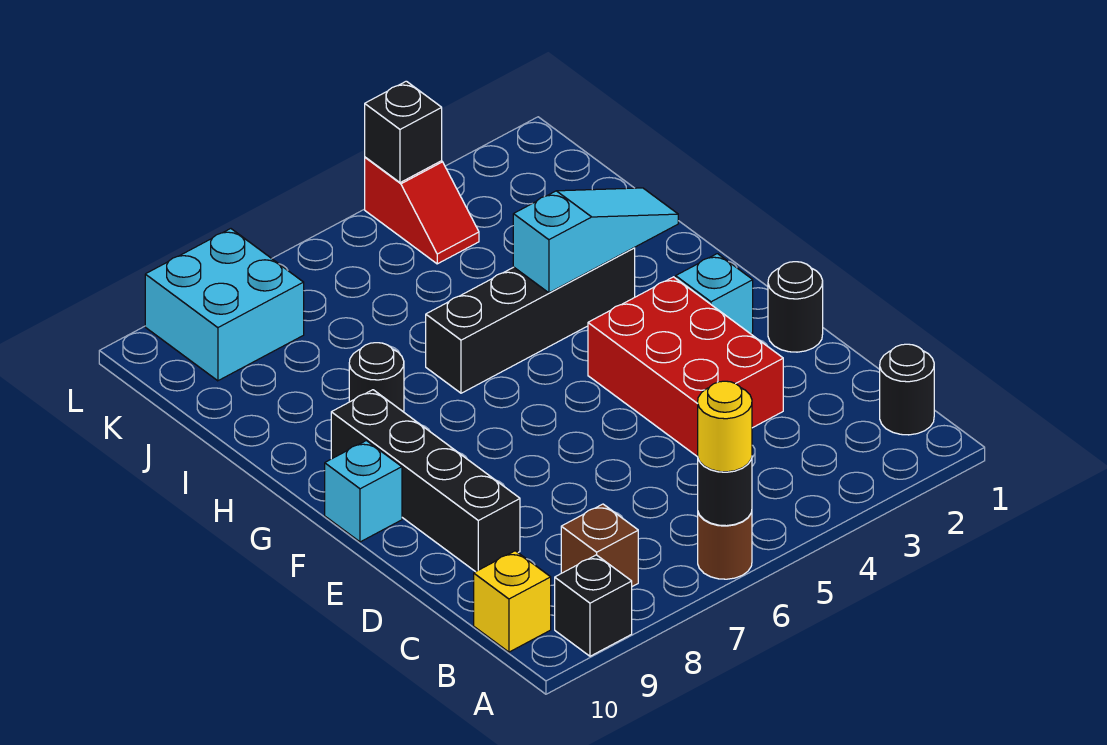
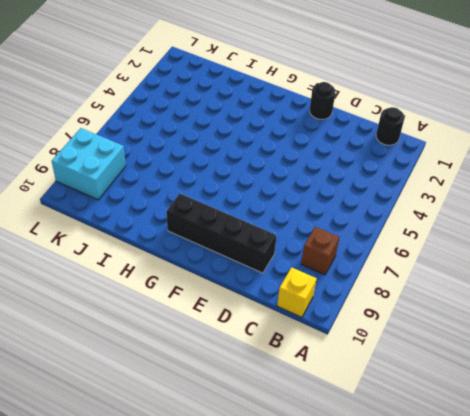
none -> brown round brick A6 level 1
none -> black brick A9 level 1
none -> red brick D3:F4 level 1

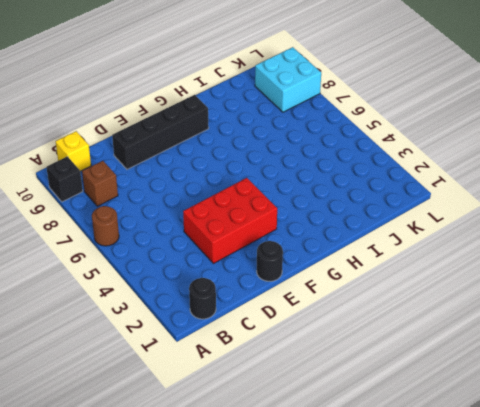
none -> cyan brick F2 level 1
none -> cyan brick F10 level 1
none -> black brick H3:H6 level 1

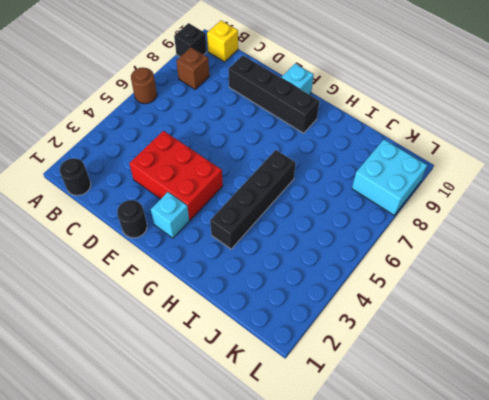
none -> black round brick H8 level 1
none -> red slope K4:L4 level 1 top L
none -> black round brick A6 level 2

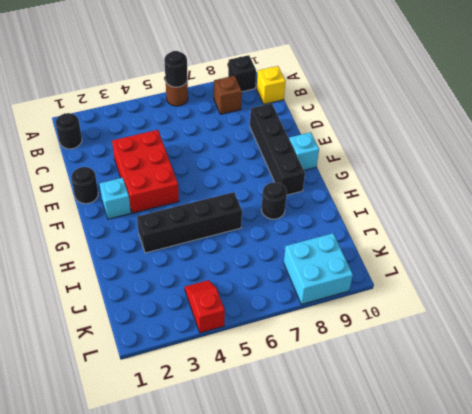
none -> cyan slope H2:H4 level 2 top 4
none -> black brick L4 level 2
none -> yellow round brick A6 level 3

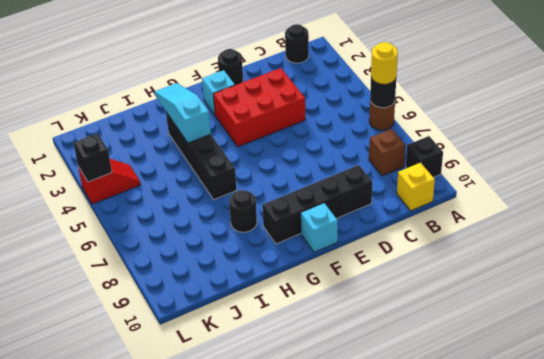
none -> cyan brick K8:L9 level 1

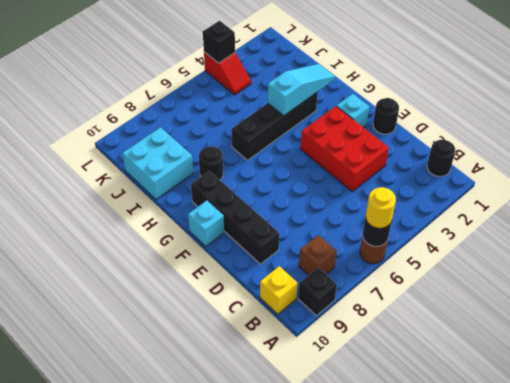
cyan brick I9:J10 level 1 -> cyan brick K8:L9 level 1

